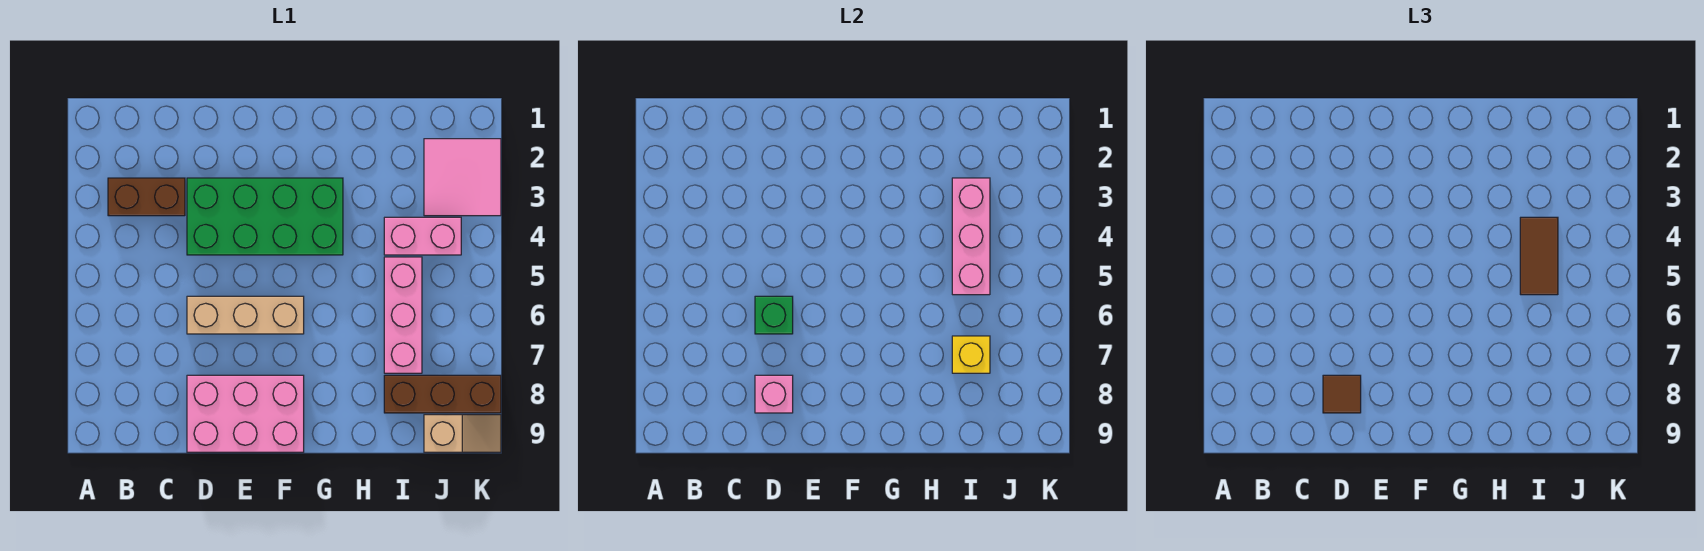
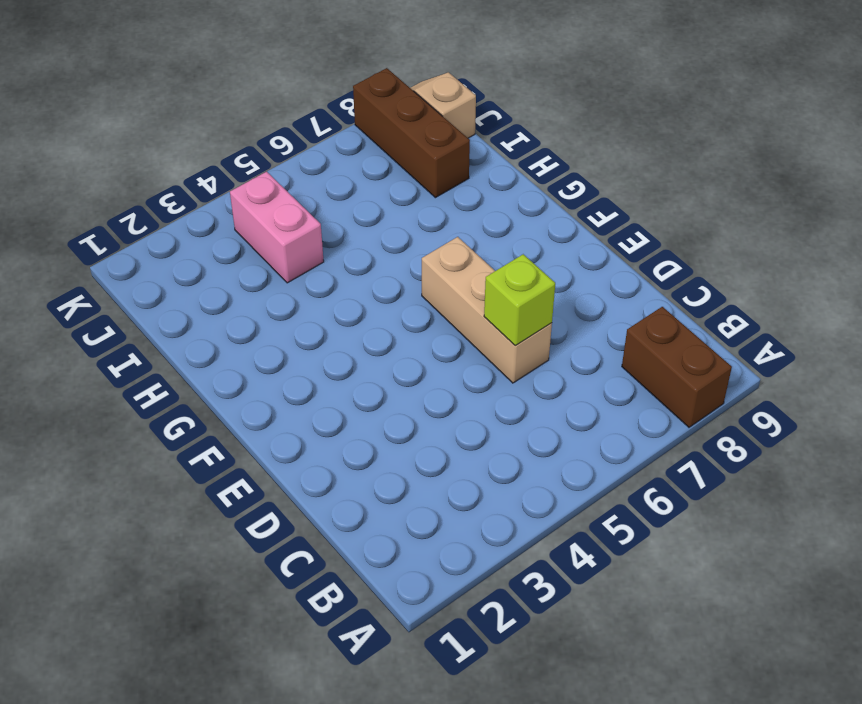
brown brick A8:B8 level 1 -> brown brick B3:C3 level 1
lime brick D6 level 2 -> green brick D6 level 2
none -> green brick D3:G4 level 1
none -> pink brick D8:F9 level 1
none -> pink brick I5:I7 level 1

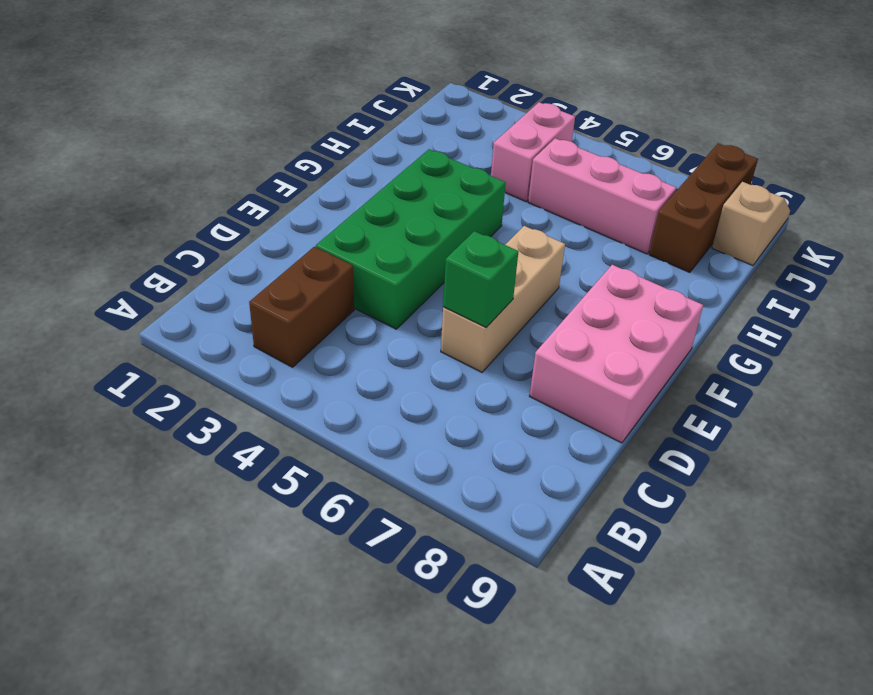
none -> pink tile J2:K3 level 1
none -> pink brick D8 level 2
none -> pink brick I3:I5 level 2

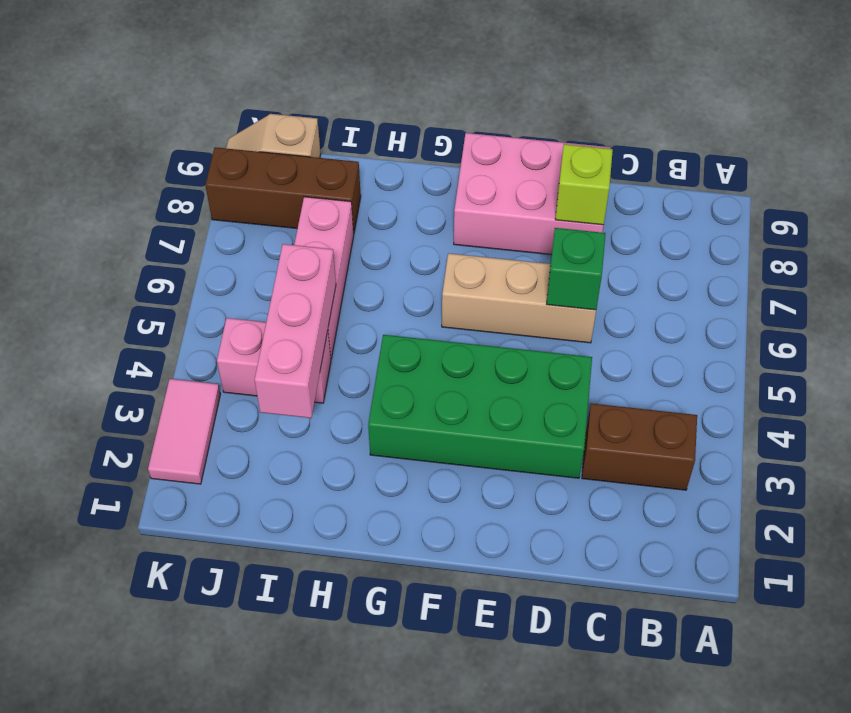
lime brick D8 level 2 -> pink brick D8 level 2
pink tile K2:K3 level 1 -> pink tile J2:K3 level 1
none -> yellow brick I7 level 2
none -> brown tile D8 level 3
none -> brown tile I4:I5 level 3

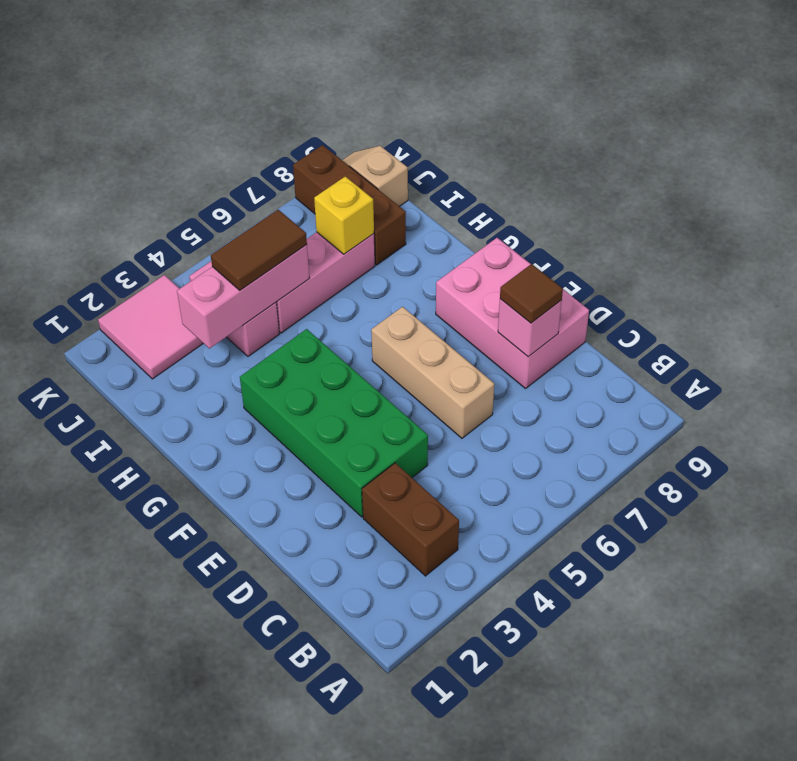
none -> green brick D6 level 2

